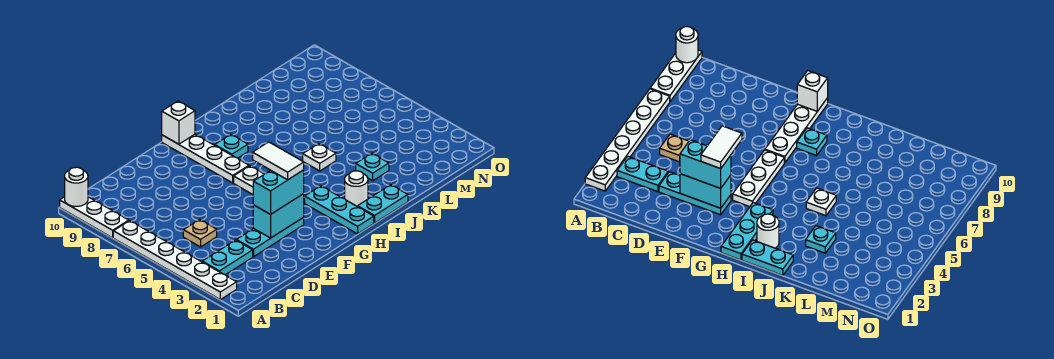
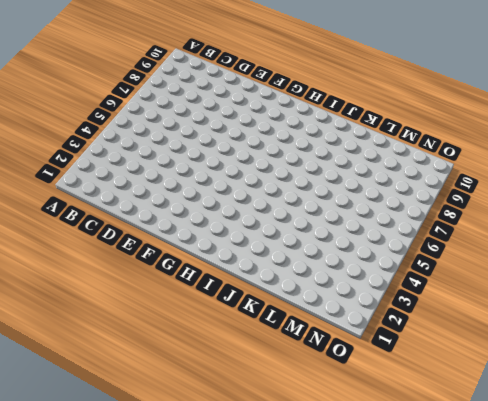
none -> white plate A2:A7 level 1
none -> white plate A8:A10 level 1
none -> cyan plate B3:C3 level 1

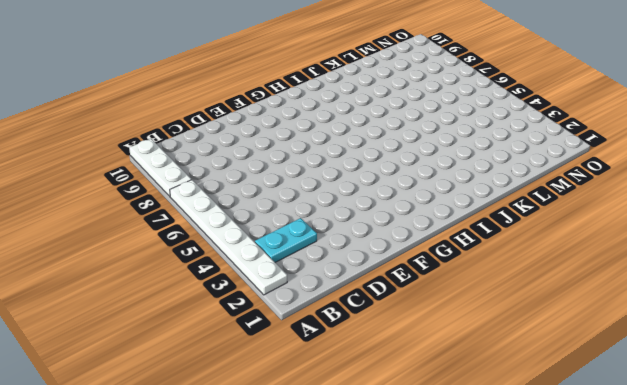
none -> tan plate C5 level 1
none -> cyan plate D3:F3 level 1
none -> white plate G4:G6 level 1

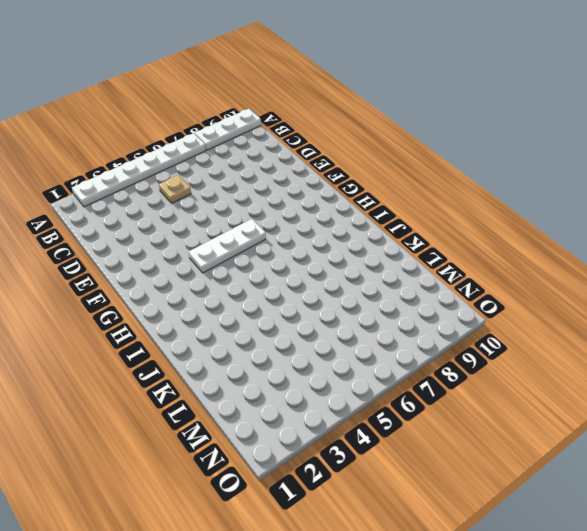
none -> cyan plate B3:C3 level 1
none -> cyan plate D3:F3 level 1
none -> white plate G7:G10 level 1

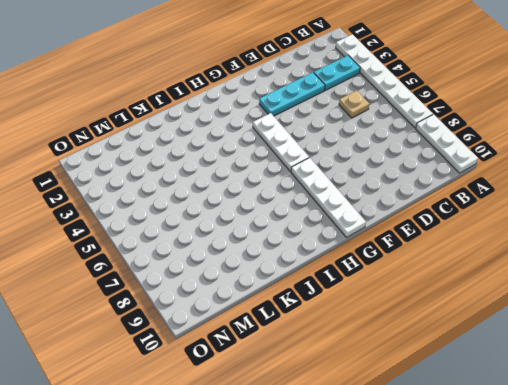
none -> cyan plate H1:H3 level 1
none -> cyan plate H8 level 1
none -> cyan plate I1:J1 level 1

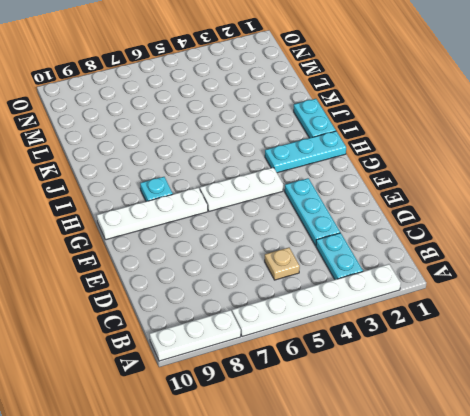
none -> white round brick I2 level 1
none -> white plate J5 level 1
none -> cyan plate K3 level 1

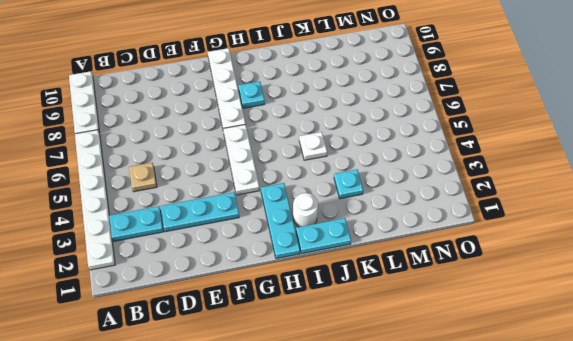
none -> white round brick A10 level 2
none -> cyan brick E3:F3 level 2
none -> white brick G10 level 2

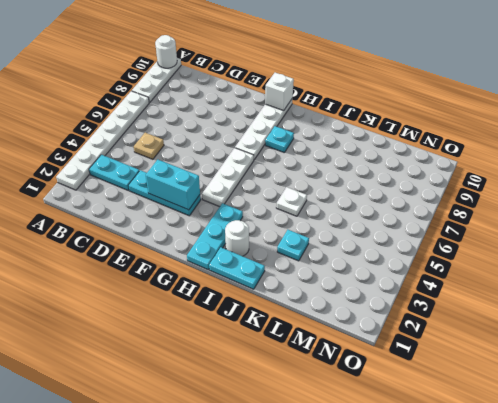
none -> cyan brick E3:F3 level 3
none -> white tile F3:F4 level 4

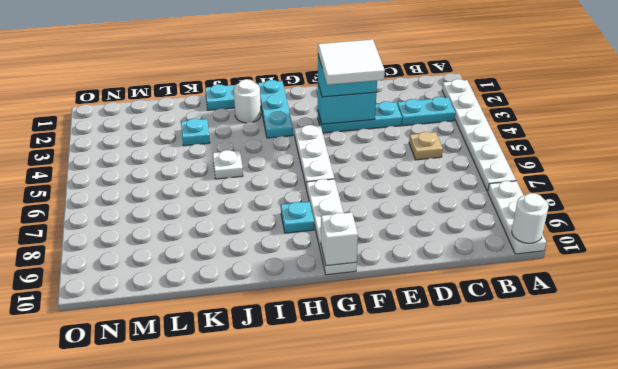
white tile E3:F4 level 4 -> white tile F3:F4 level 4

